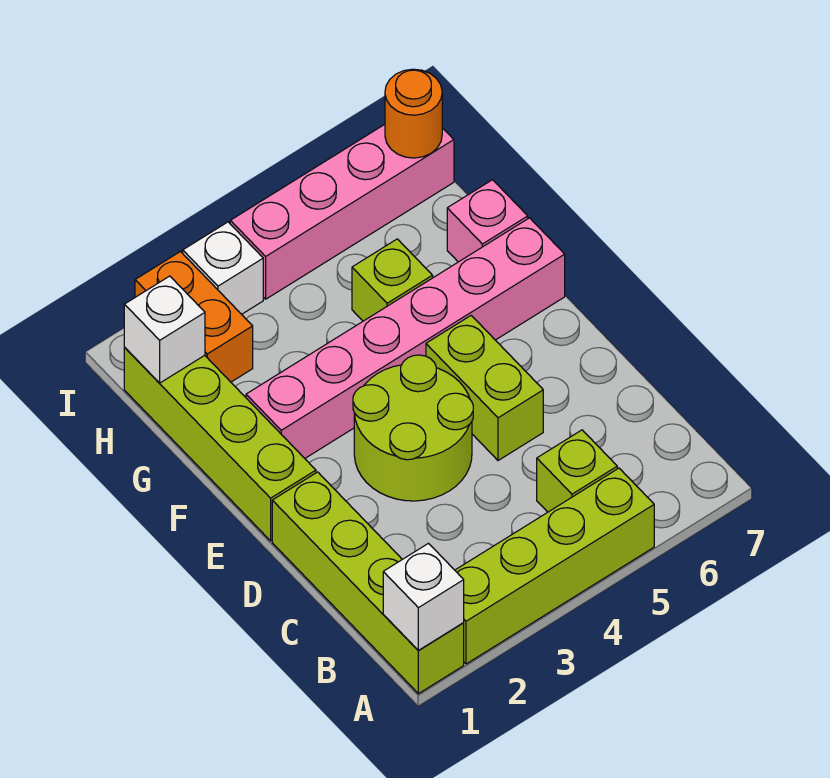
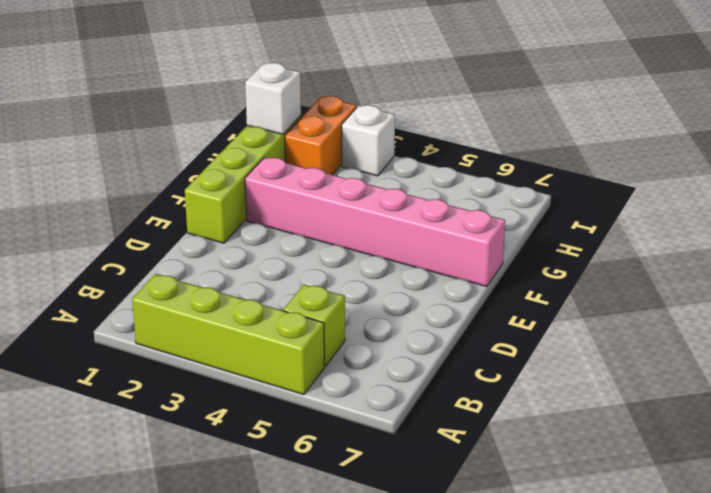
none -> lime brick A1:D1 level 1
none -> lime round brick D3:E4 level 1
none -> lime brick D5:E5 level 1

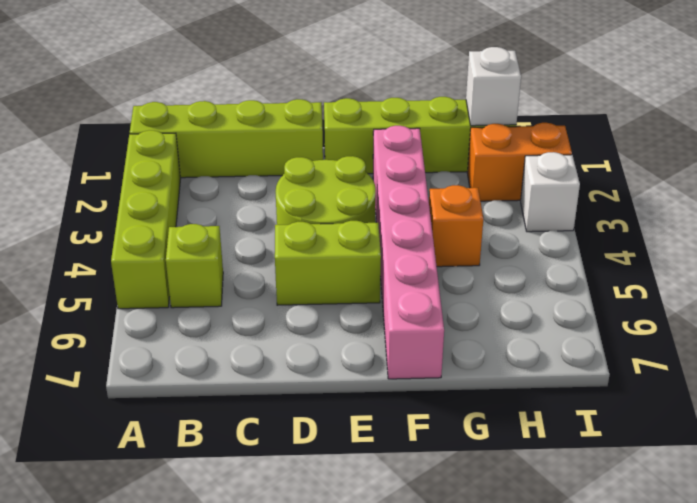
orange brick G4 level 1 -> none
none -> lime brick G5 level 1
none -> pink brick G7 level 1
none -> pink brick I4:I7 level 1

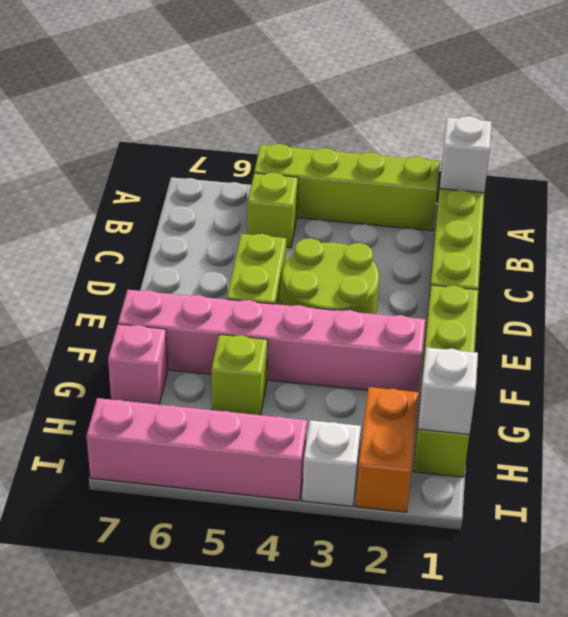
none -> orange round brick I7 level 2

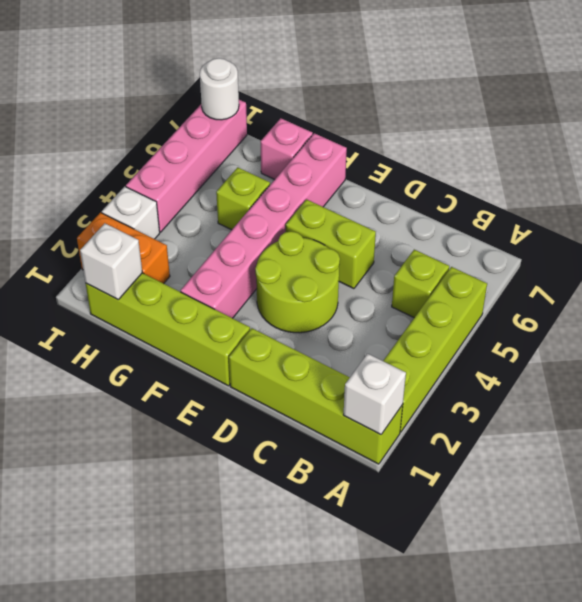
white round brick I7 level 2 -> orange round brick I7 level 2

